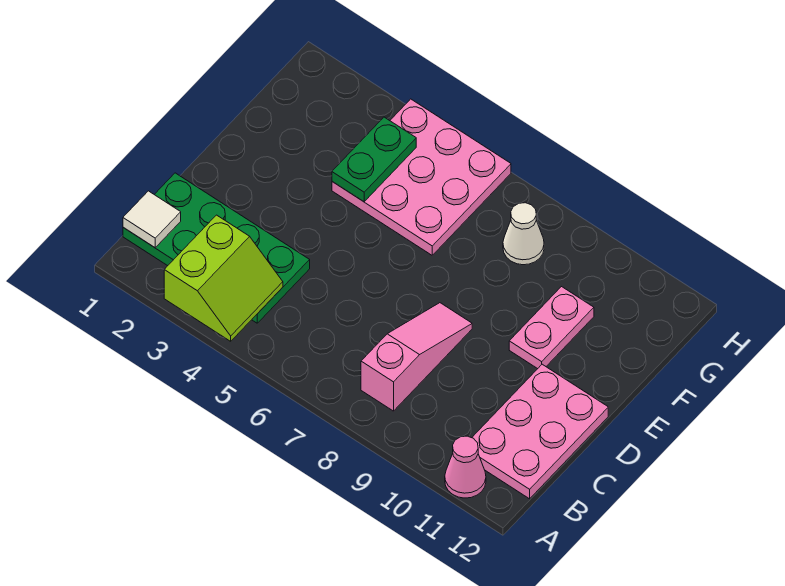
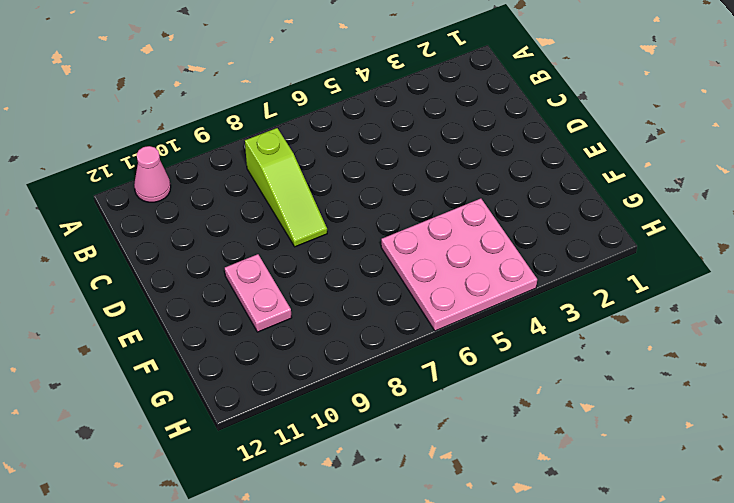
lime slope B8:D8 level 1 top B -> pink slope B8:D8 level 1 top B
none -> green plate B1:C4 level 1
none -> pink plate B11:D12 level 1

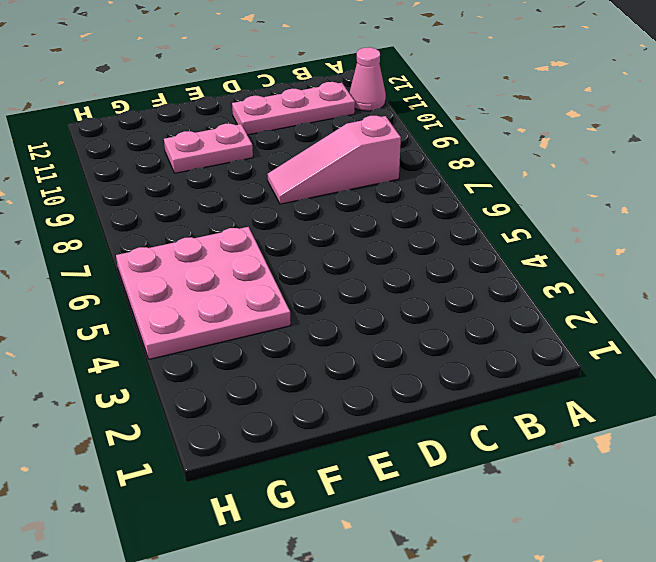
pink plate B11:D11 level 1 -> pink plate B11:D12 level 1
none -> green plate B1:C4 level 1
none -> white cone G8 level 1

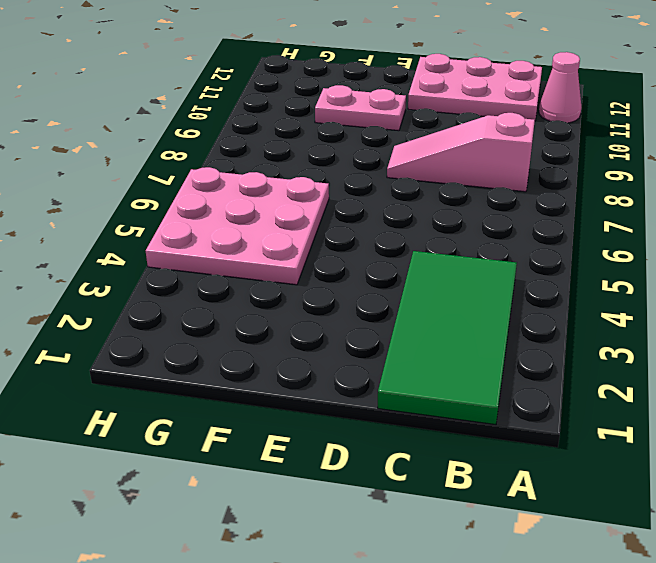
green tile B1:C4 level 1 -> green plate B1:C4 level 1
none -> white cone G8 level 1
none -> lime slope A3:B4 level 2 top 3

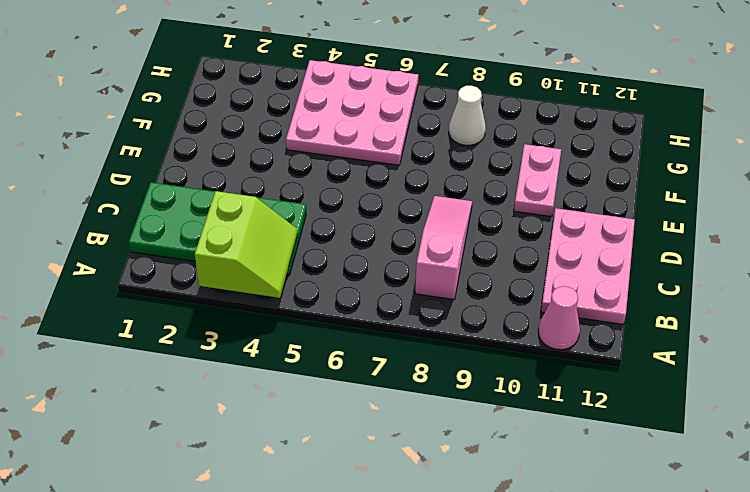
none -> white tile B1 level 2
none -> green plate F4:G4 level 2

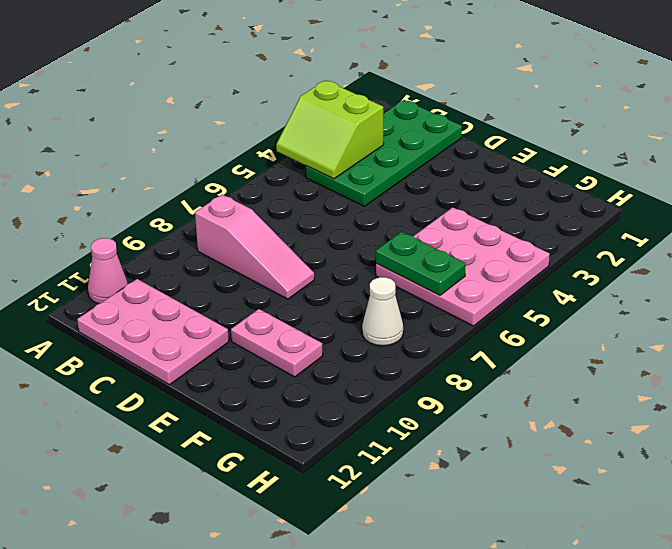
green plate F6:G6 level 2 -> green plate F4:G4 level 2
none -> white tile B1 level 2

